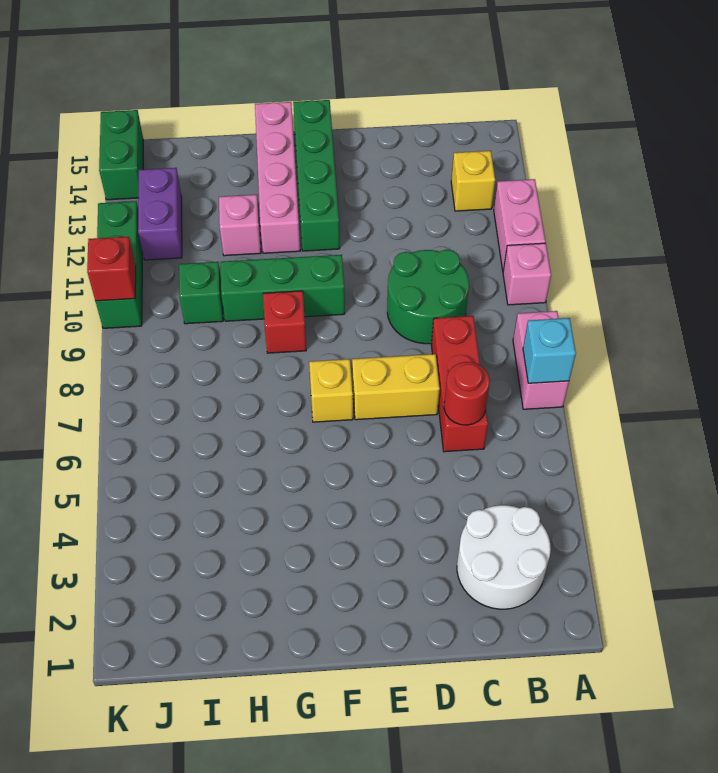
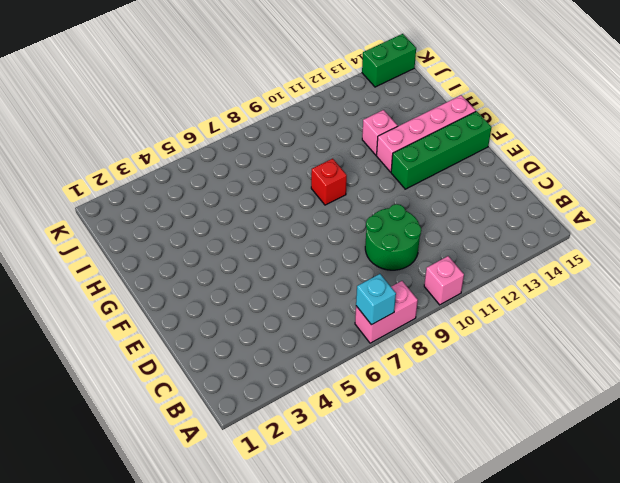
none -> pink brick A11:A12 level 1
none -> white round brick B2:C3 level 1
none -> yellow brick B13 level 1

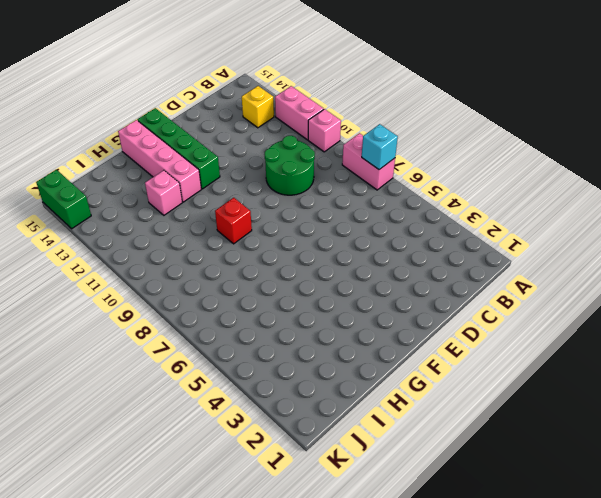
none -> white round brick B2:C3 level 1
none -> red brick C6:C8 level 1
none -> yellow brick D7:E7 level 1

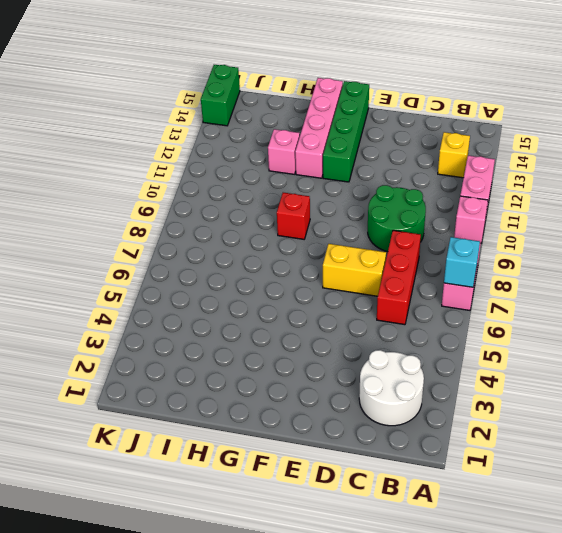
none -> yellow brick F7 level 1
none -> green brick F10:H10 level 1
none -> green brick I10 level 1

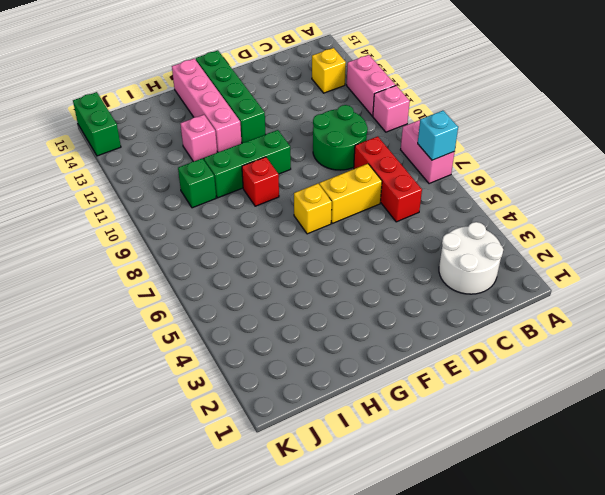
none -> purple brick J12:J13 level 1
none -> green brick K10:K12 level 1
none -> red round brick C6 level 2

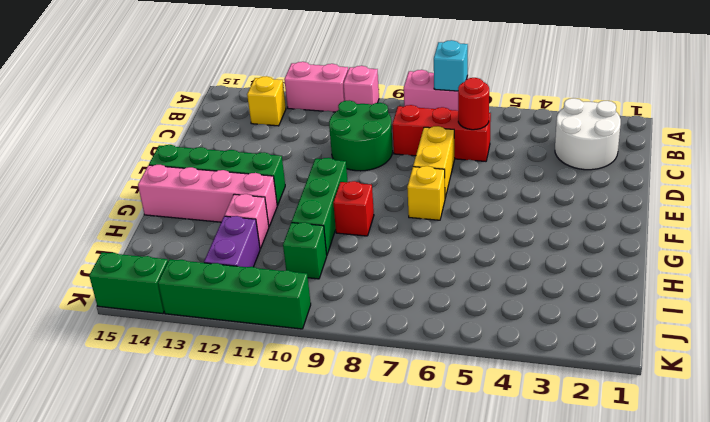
purple brick I12:J12 level 1 -> purple brick J12:J13 level 1
green brick K10:K13 level 1 -> green brick K10:K12 level 1
none -> red brick K10 level 2

